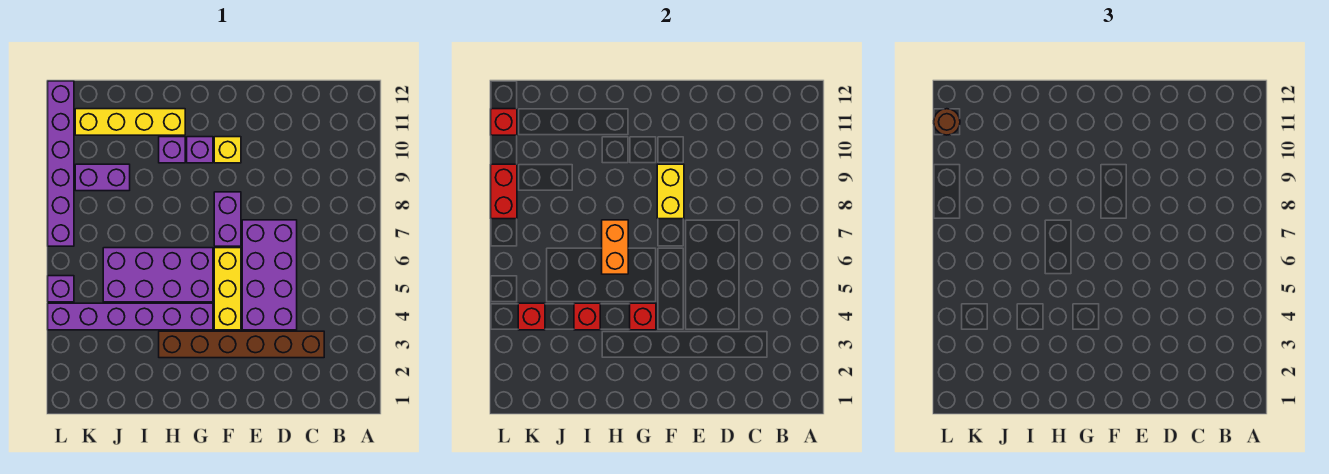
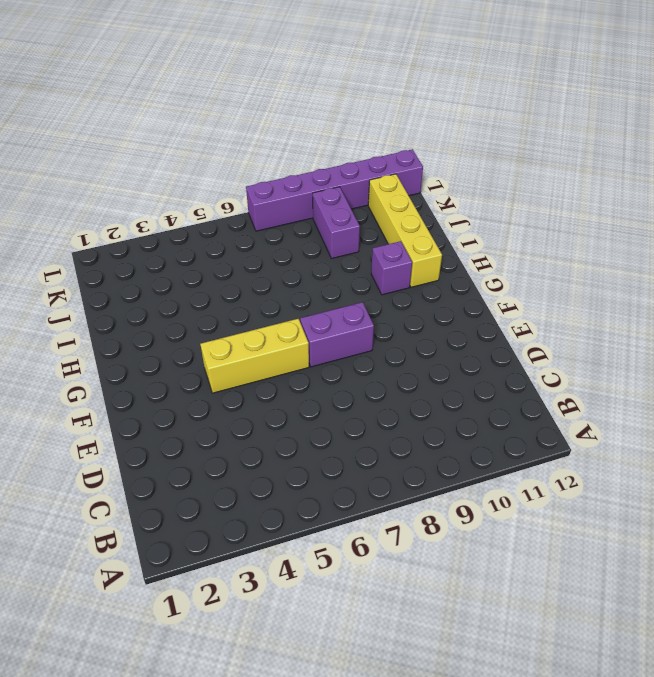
none -> brown brick C3:H3 level 1
none -> purple brick D4:E7 level 1
none -> yellow brick F10 level 1

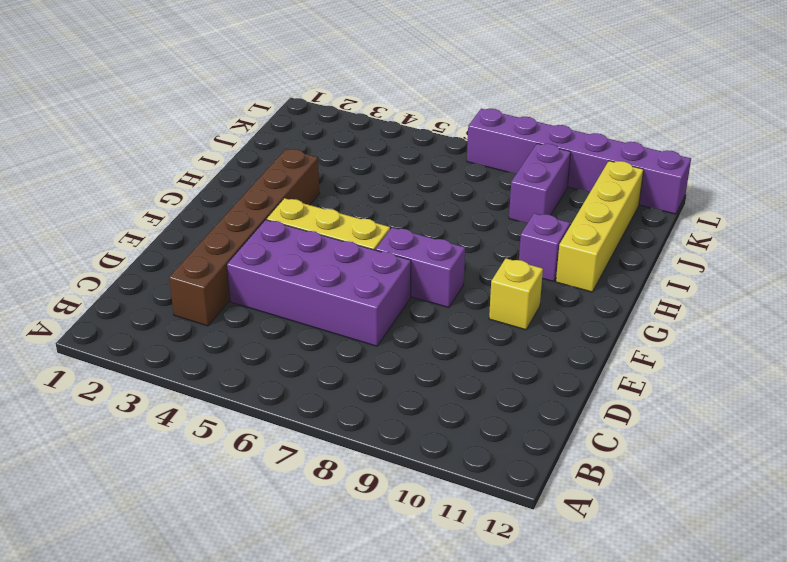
none -> purple brick G4:L4 level 1
none -> purple brick G5:J6 level 1
none -> purple brick G10 level 1

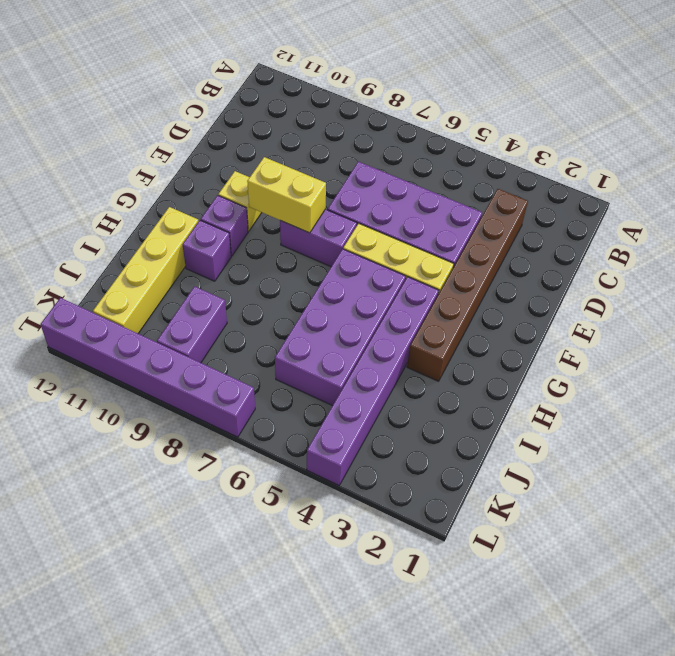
none -> purple brick L5 level 1
none -> red brick G4 level 2
none -> orange brick H6:H7 level 2

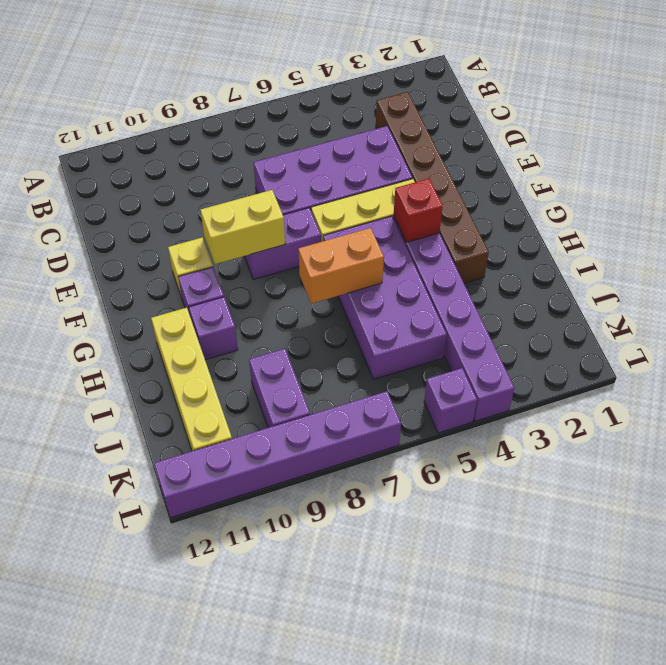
none -> red brick I4 level 2
none -> red brick K4 level 2
none -> red brick L8:L9 level 2

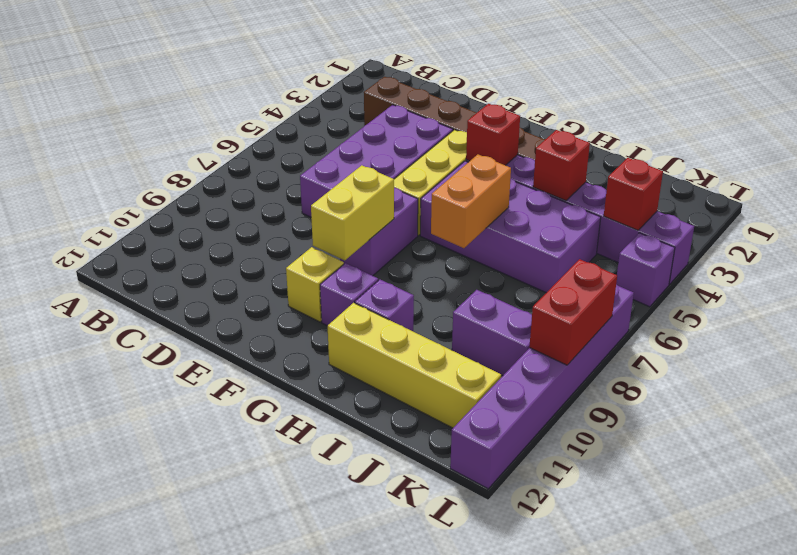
none -> red brick L11 level 2
none -> brown round brick L11 level 3

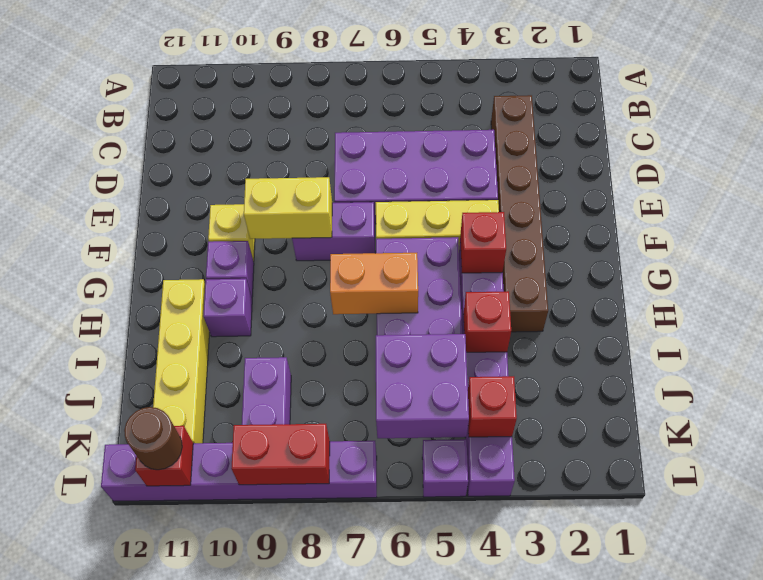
purple brick J5:K6 level 2 -> none

